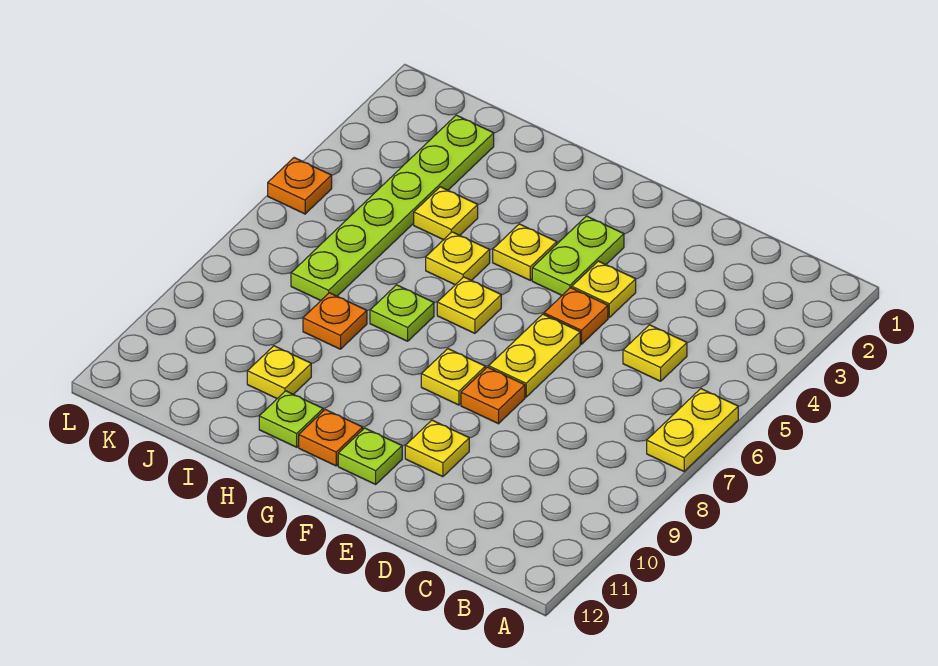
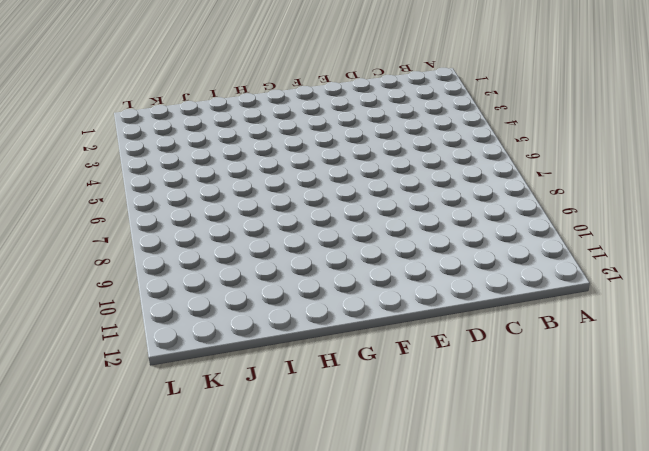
none -> yellow plate A6:A7 level 1
none -> yellow plate C5 level 1
none -> yellow plate E4 level 1

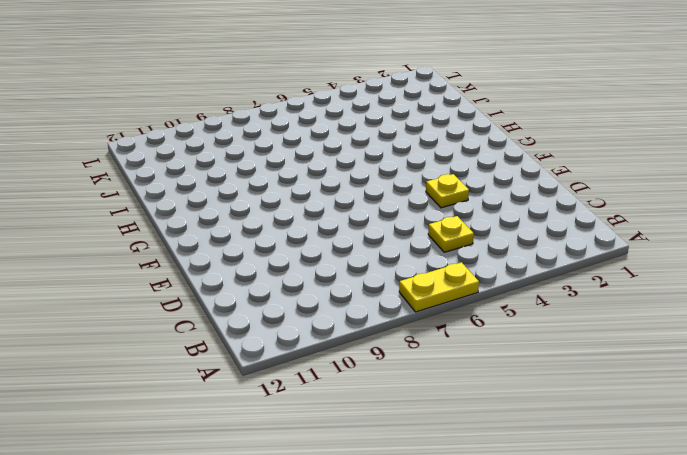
none -> orange plate E5 level 1
none -> yellow plate E6:E7 level 1
none -> orange plate E8 level 1

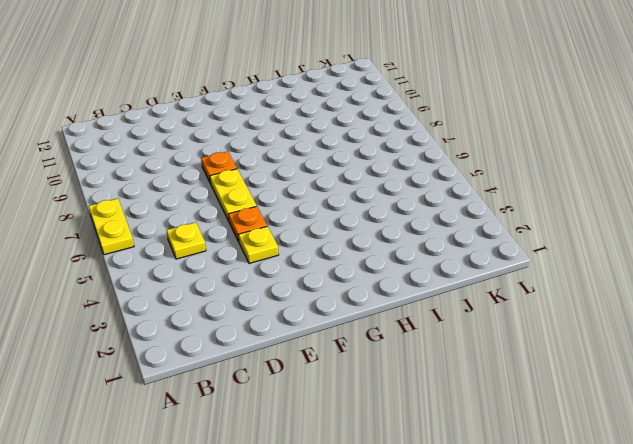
none -> yellow plate E10 level 1
none -> lime plate F3:F4 level 1
none -> yellow plate F8 level 1

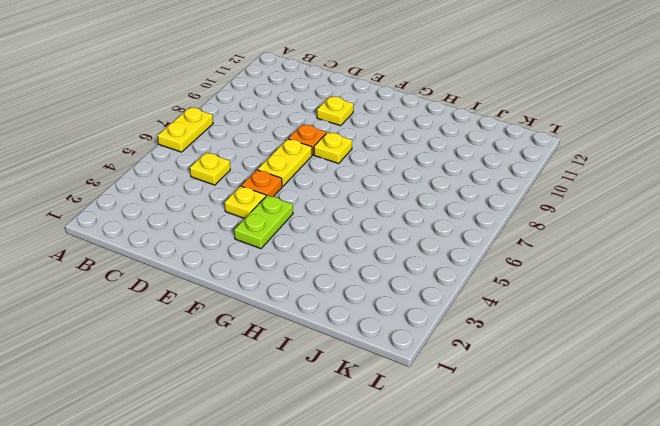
none -> lime plate F11 level 1
none -> yellow plate G4 level 1
none -> yellow plate G6 level 1

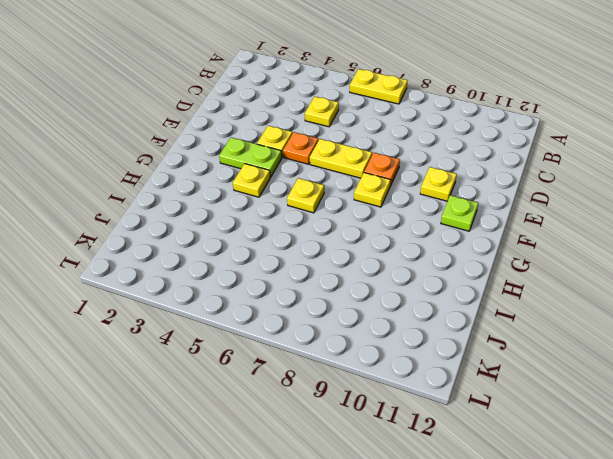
none -> orange plate G11 level 1
none -> yellow plate H5 level 1
none -> lime plate H7 level 1

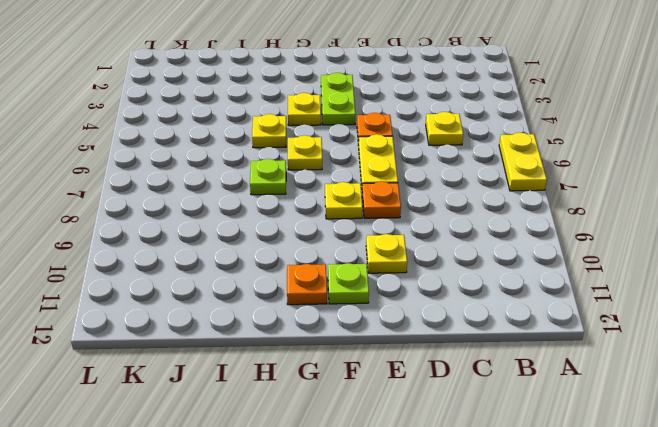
none -> yellow plate E4 level 1
none -> lime plate H11 level 1
none -> yellow plate I4 level 1

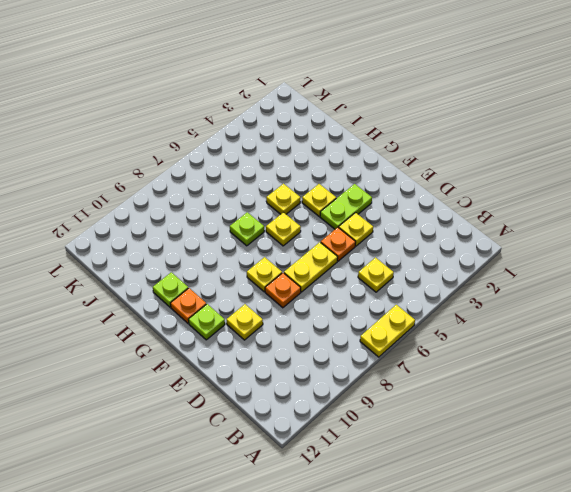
none -> yellow plate I4 level 1
none -> orange plate I8 level 1
none -> yellow plate I10 level 1

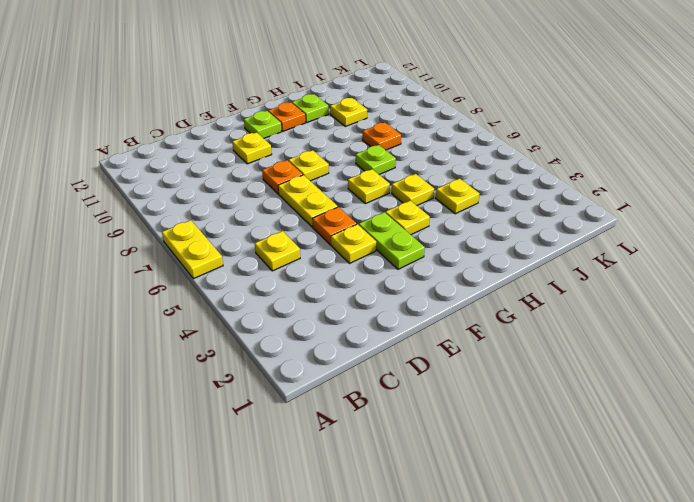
none -> lime plate J2:J7 level 1
none -> orange plate L5 level 1

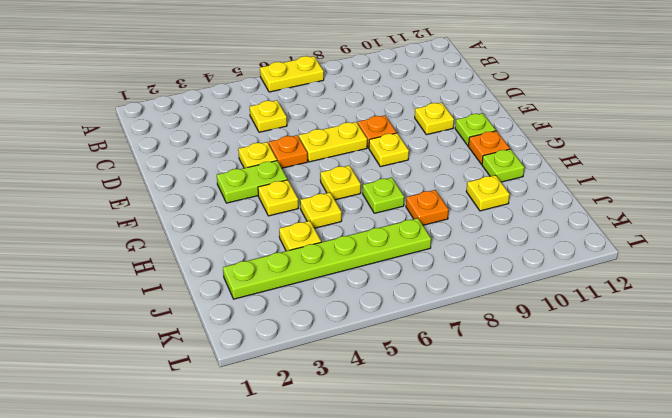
none -> orange plate L5 level 1

